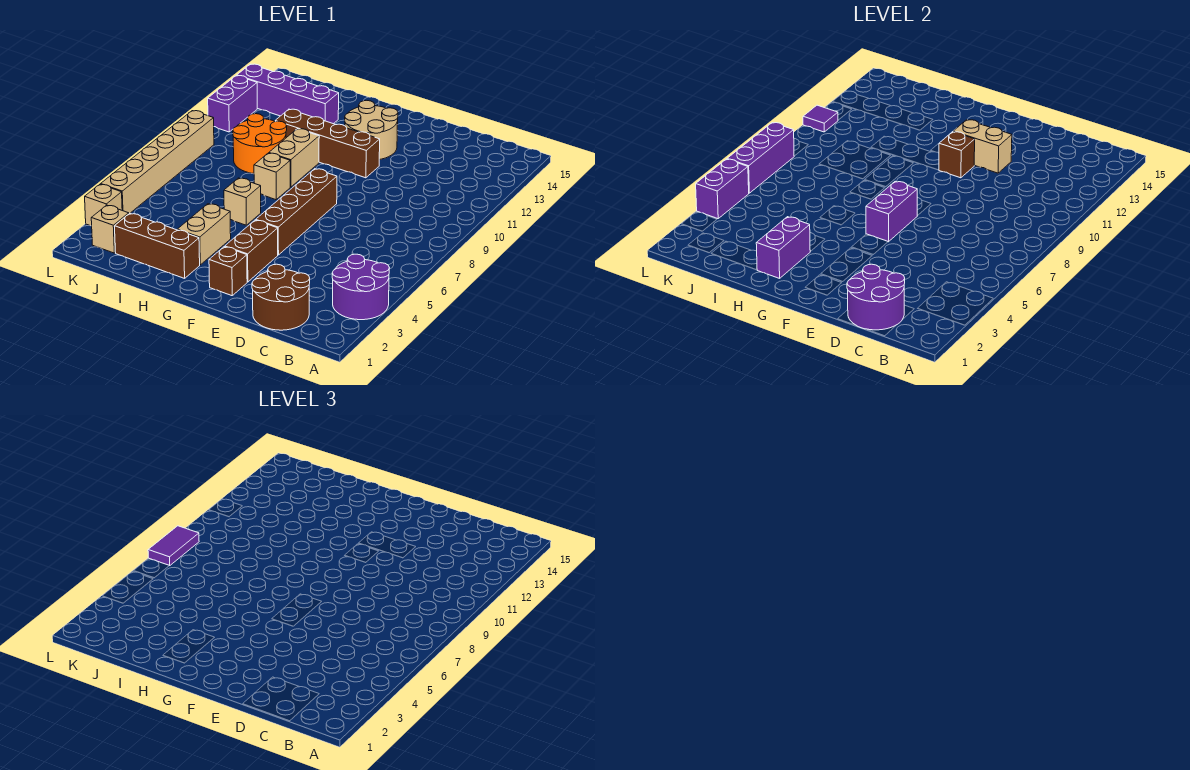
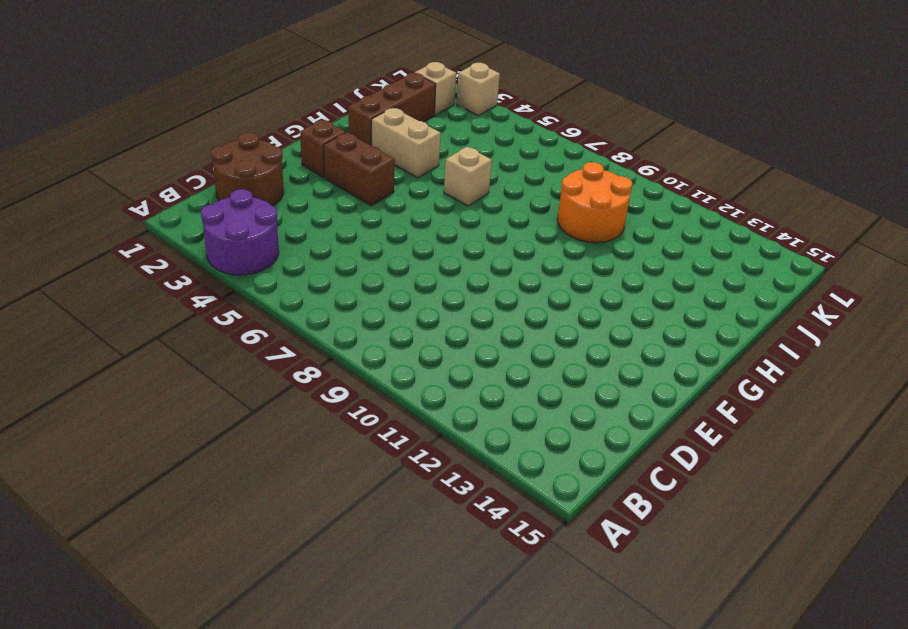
none -> brown brick F5:F8 level 1
none -> brown brick F11:I11 level 1
none -> tan round brick F12:G13 level 1

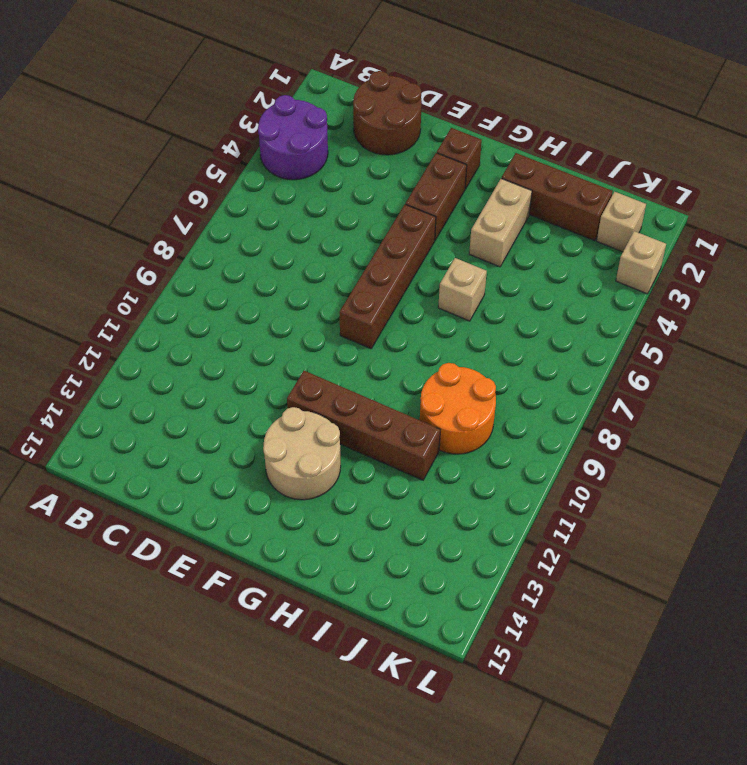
none -> tan brick H8 level 1
none -> tan brick H9:H10 level 1
none -> purple brick I13:L13 level 1

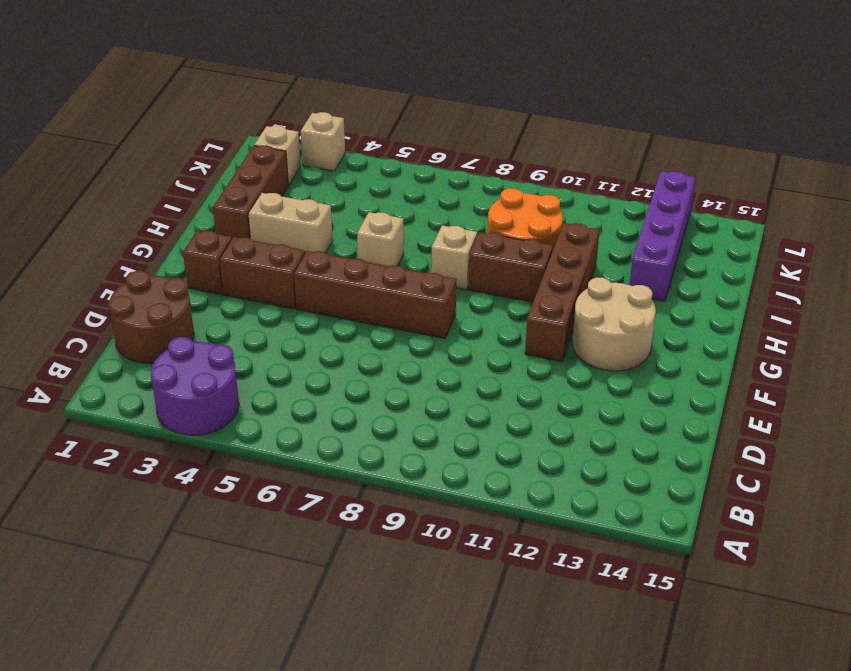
brown brick H9:H10 level 1 -> tan brick H9:H10 level 1
none -> tan brick L4:L9 level 1
none -> purple brick L11:L12 level 1
none -> purple round brick C1:D2 level 2

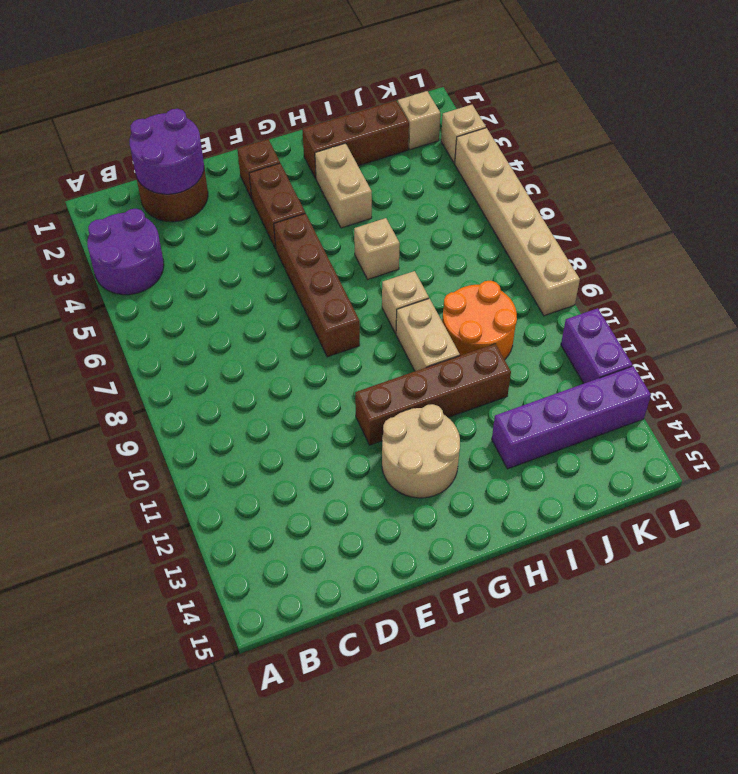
none -> tan brick E12:F12 level 2
none -> purple brick F6:F7 level 2
none -> brown brick F11 level 2

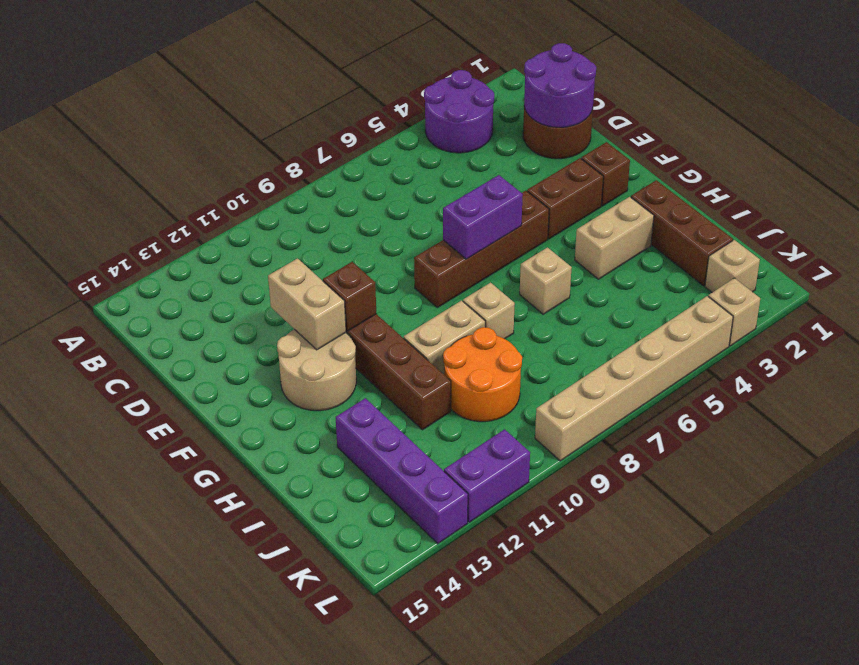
none -> purple brick H2:H3 level 2
none -> purple brick L4:L5 level 2
none -> purple brick L6:L8 level 2

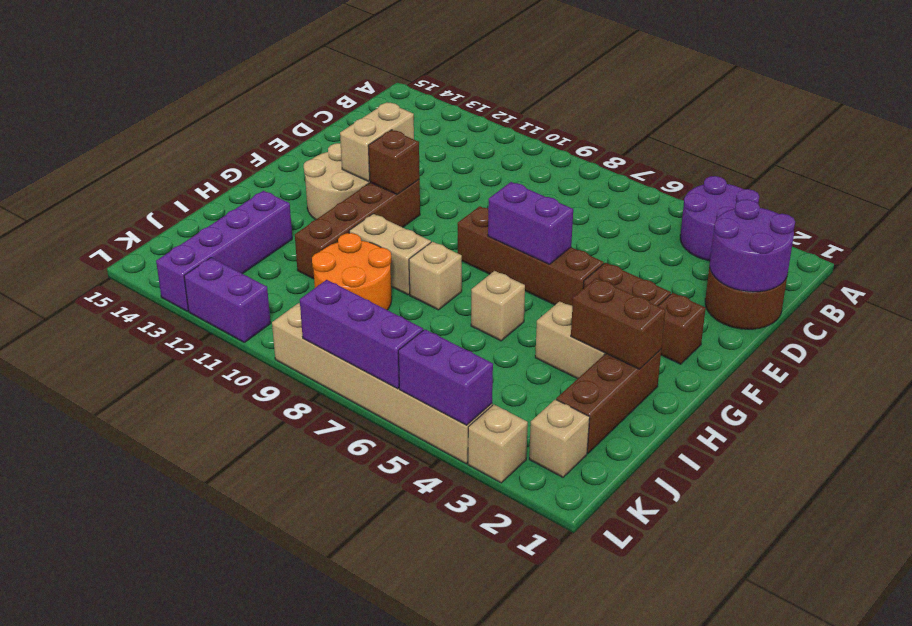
brown brick H2:H3 level 2 -> purple brick H2:H3 level 2
none -> purple tile L11 level 2
none -> purple tile L7:L8 level 3

